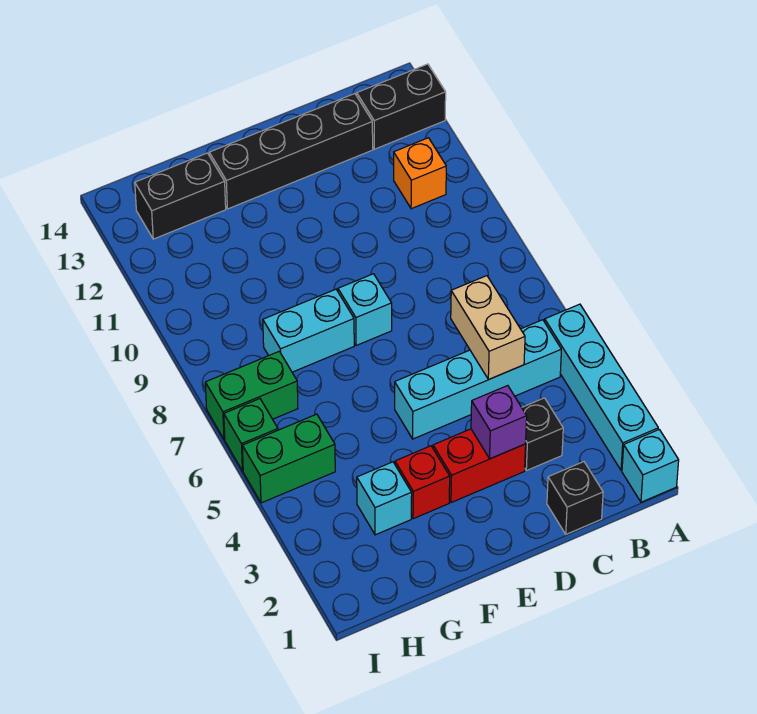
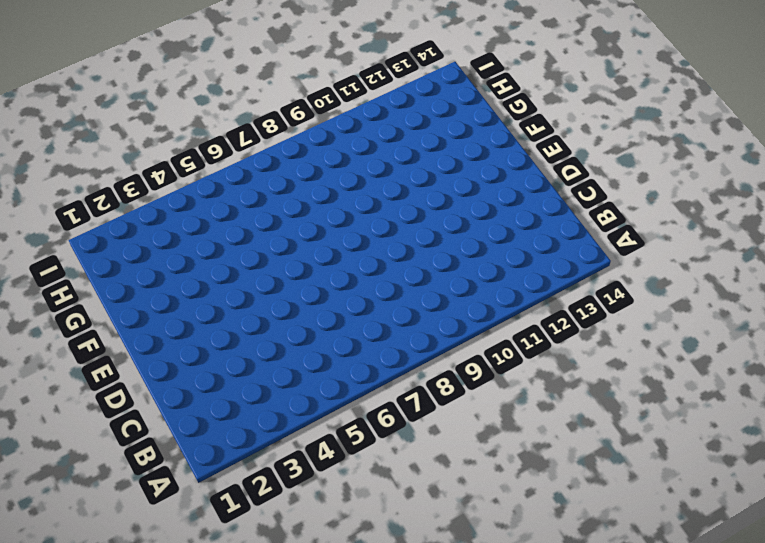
none -> cyan brick A1 level 1
none -> cyan brick A2:A5 level 1
none -> black brick A13:B13 level 1

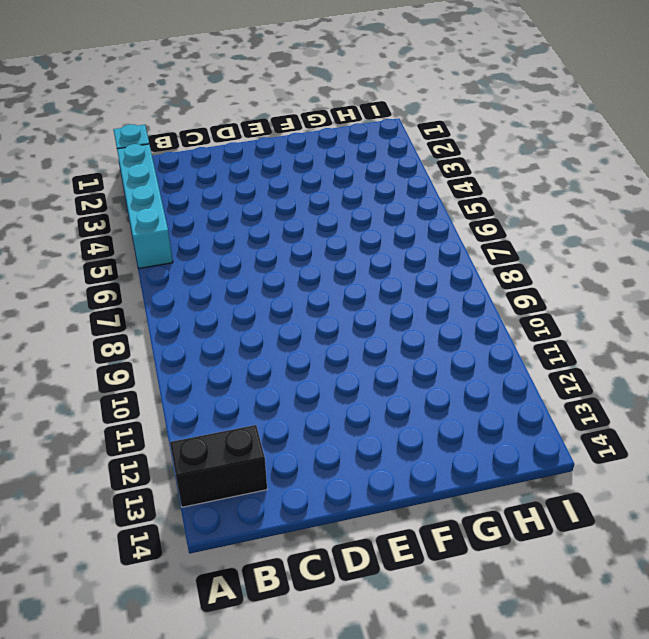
none -> cyan brick B5:E5 level 1
none -> orange brick B11 level 1
none -> black brick C1 level 1

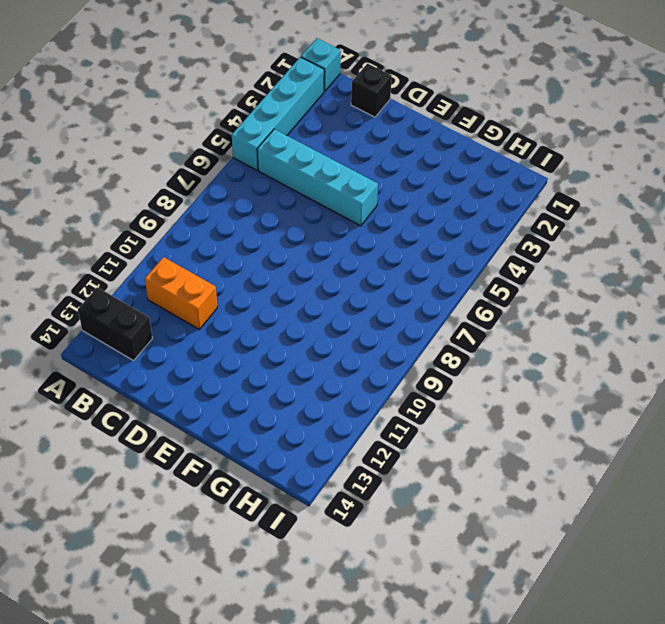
orange brick B11:C11 level 1 -> orange brick B11 level 1
none -> black brick C3 level 1
none -> black brick C13:F13 level 1
none -> red brick D3:E3 level 1

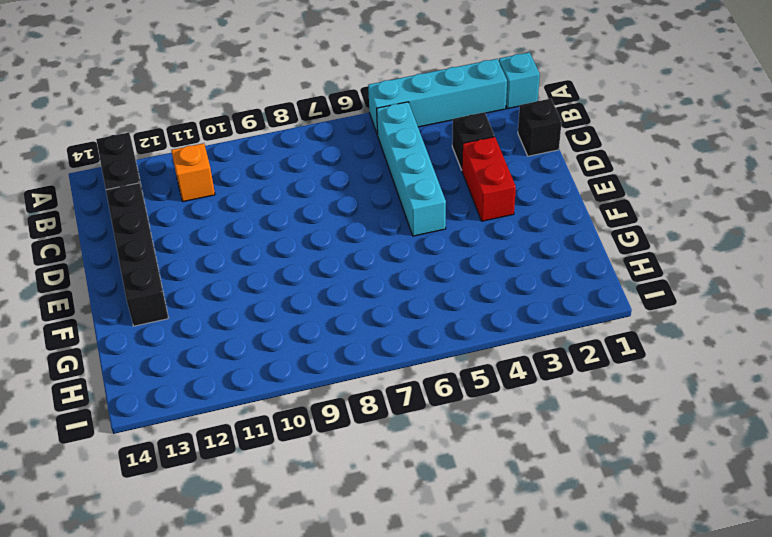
none -> cyan brick E8 level 1
none -> red brick F3 level 1
none -> cyan brick F8:G8 level 1

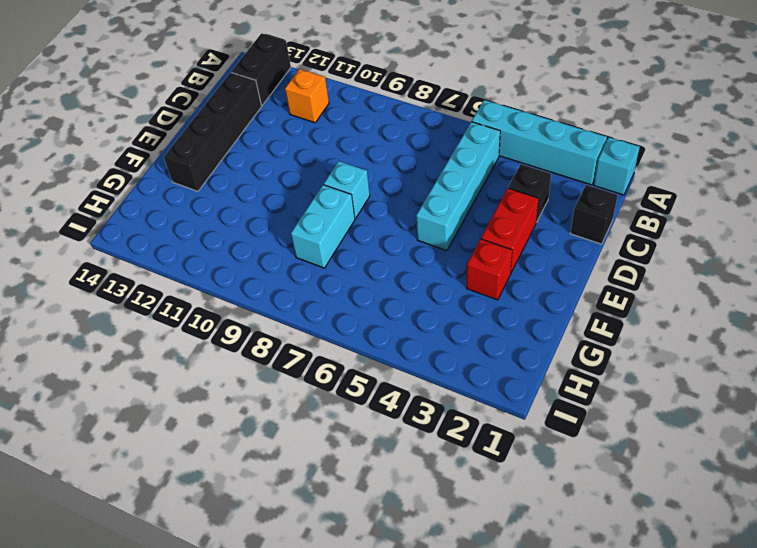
none -> cyan brick G3 level 1
none -> black brick G13:H13 level 1
none -> green brick H5:I5 level 1

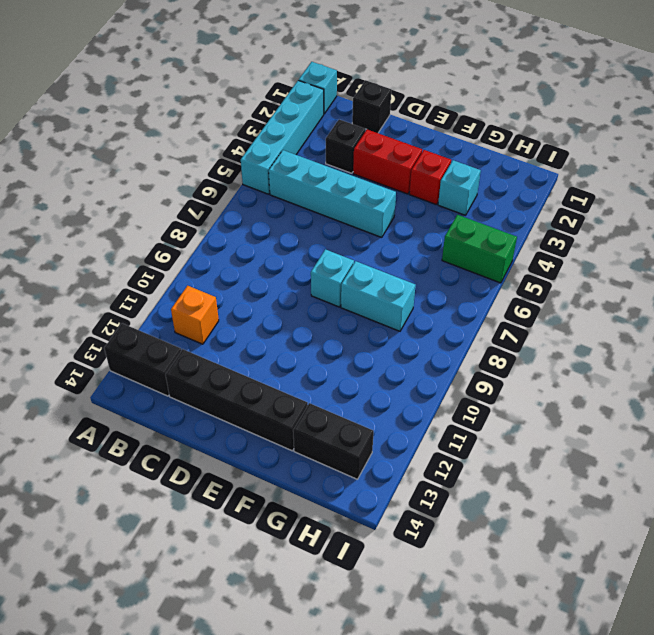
none -> green brick H7:I7 level 1
none -> green brick I6 level 1
none -> tan brick C5:C6 level 2

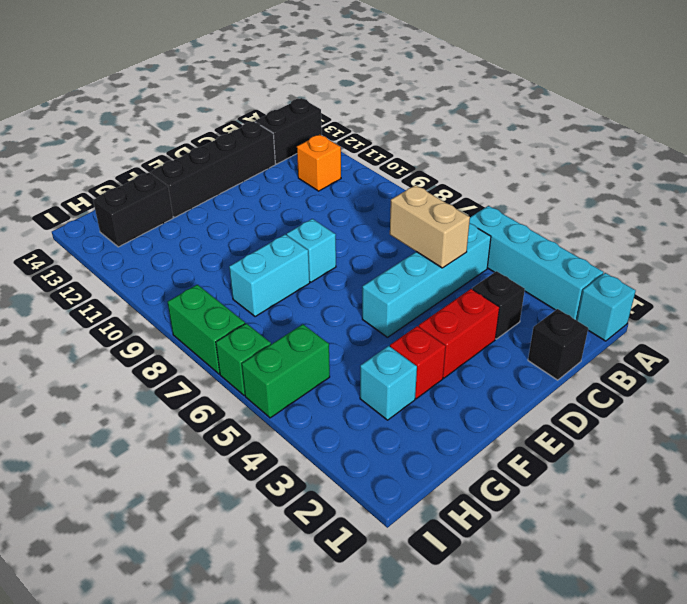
green brick I7:I8 level 1 -> green brick H7:I7 level 1
none -> purple brick D3 level 2

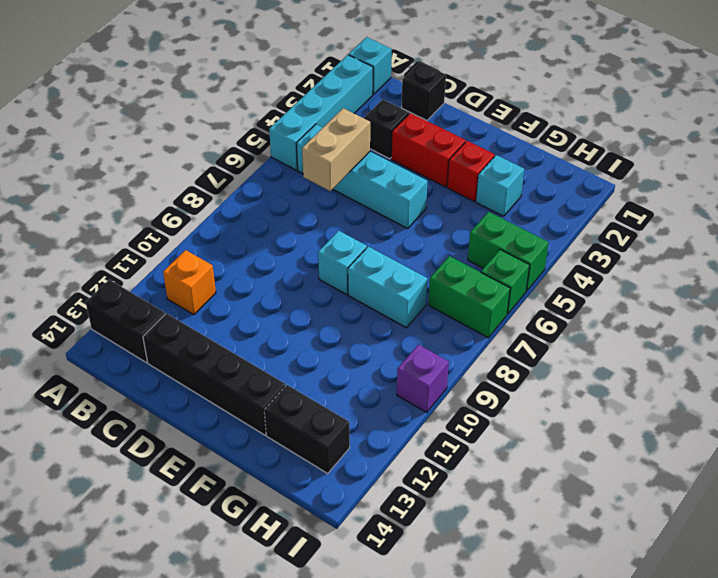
purple brick I10 level 1 -> purple brick D3 level 2

